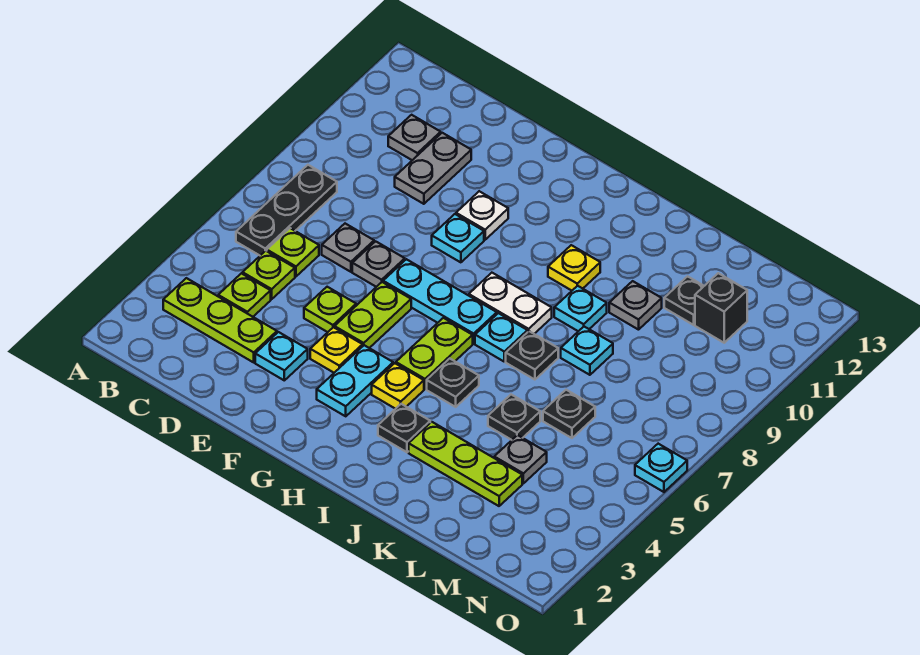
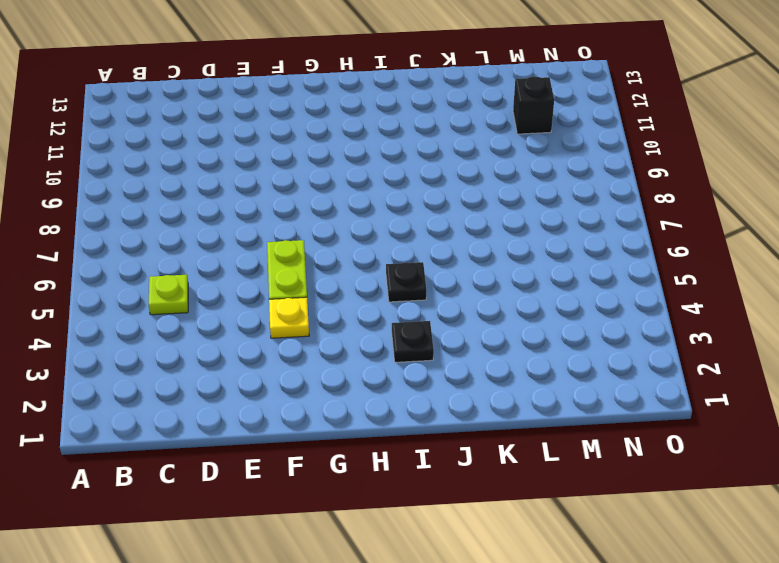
none -> lime plate B3:D3 level 1
none -> black plate B6:B8 level 1
none -> lime plate C4 level 1
none -> lime plate C6 level 1

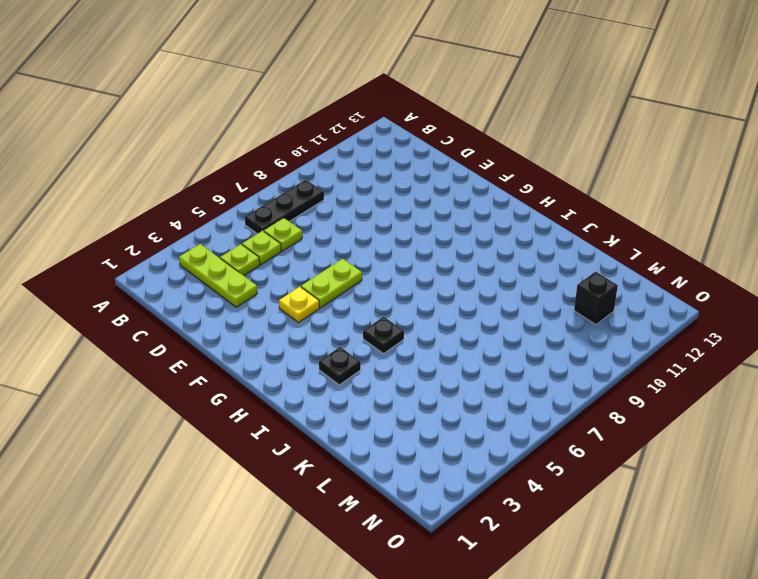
none -> grey plate C11 level 1
none -> grey plate D7 level 1
none -> grey plate D10:D11 level 1
none -> cyan plate E3 level 1

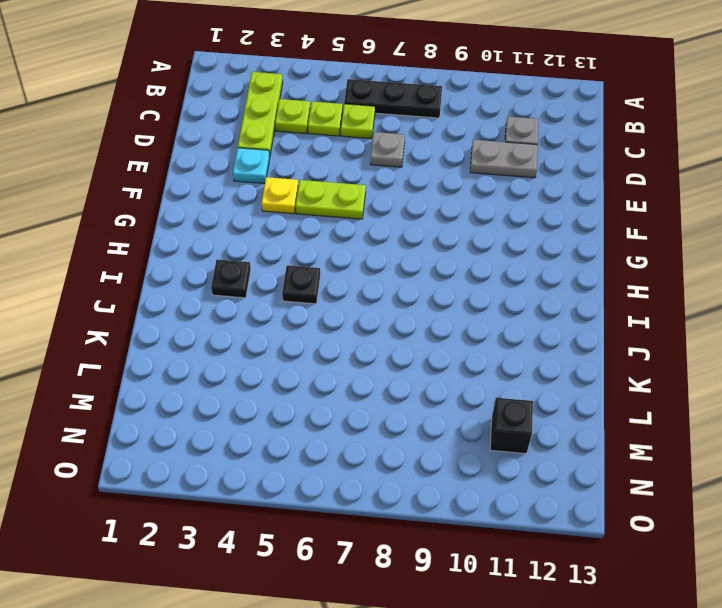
none -> lime plate E5 level 1
none -> grey plate E7 level 1
none -> cyan plate F7:H7 level 1
none -> cyan plate F9 level 1

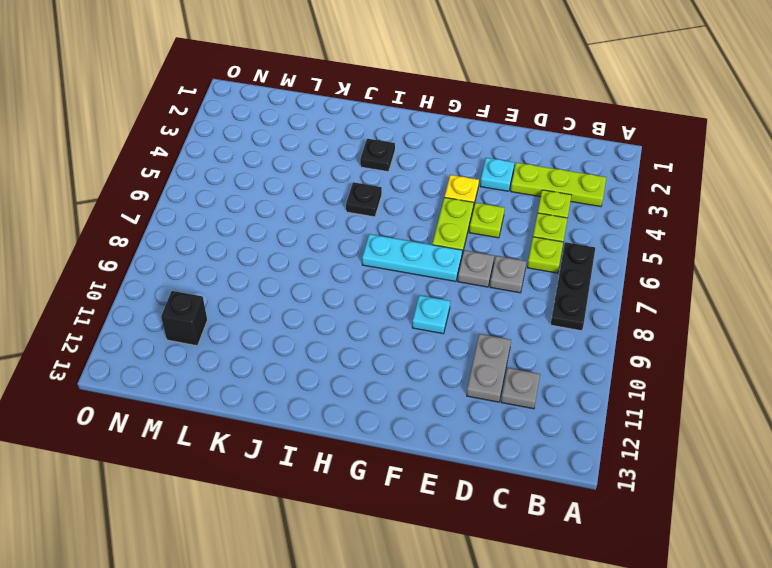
none -> white plate F10 level 1
none -> cyan plate G3:G4 level 1
none -> yellow plate H4 level 1
none -> lime plate H5:H6 level 1

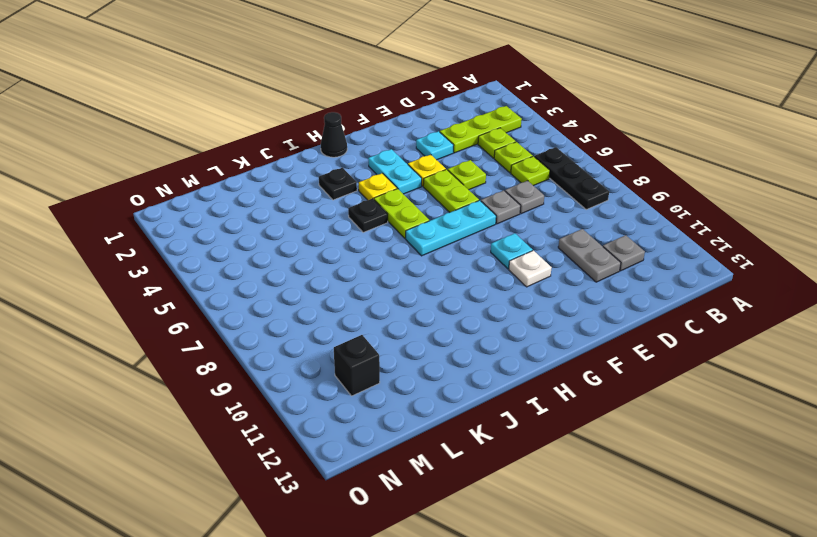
black cone H1 level 1 -> none
none -> white plate H8:I8 level 1
none -> cyan plate I7 level 1
none -> yellow plate I10 level 1
none -> lime plate J3:L3 level 1

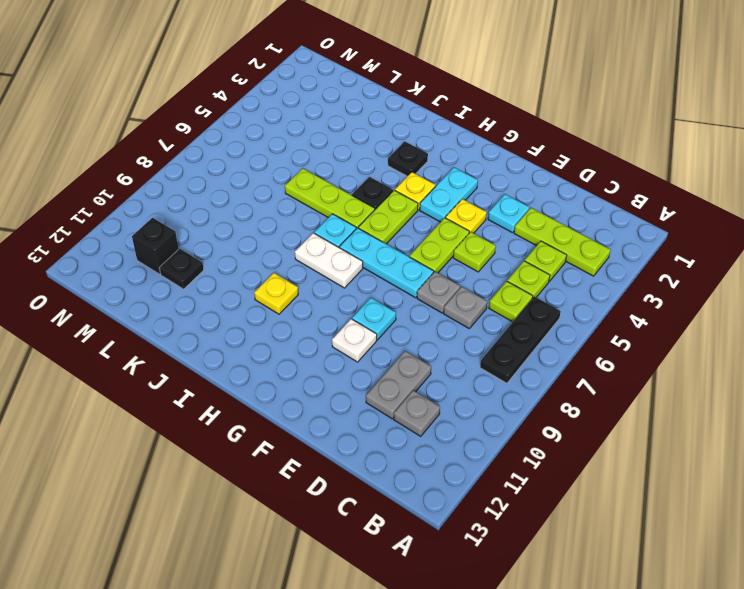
lime plate I6:K6 level 1 -> lime plate J3:L3 level 1
none -> black plate J7 level 1
none -> cyan plate J9 level 1
none -> black plate K5 level 1
none -> cyan plate K8 level 1

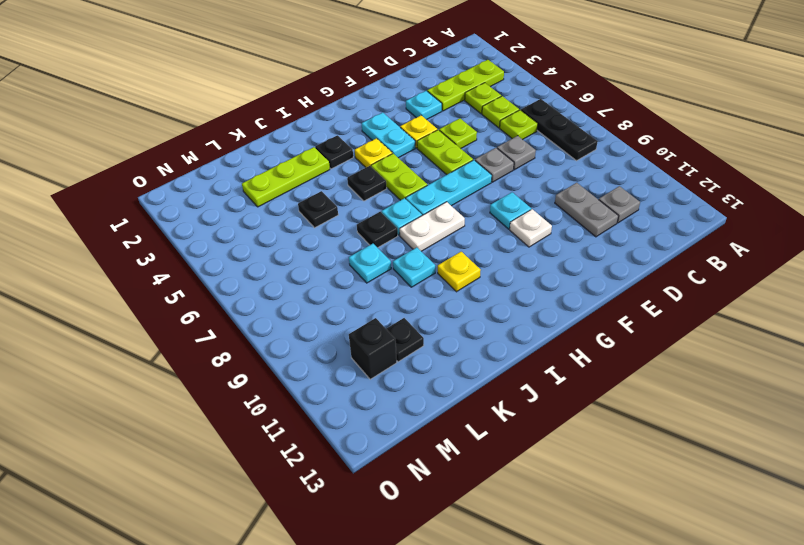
none -> grey plate K10 level 1
none -> grey plate L4 level 1
none -> black plate L6 level 1
none -> cyan plate O6 level 1

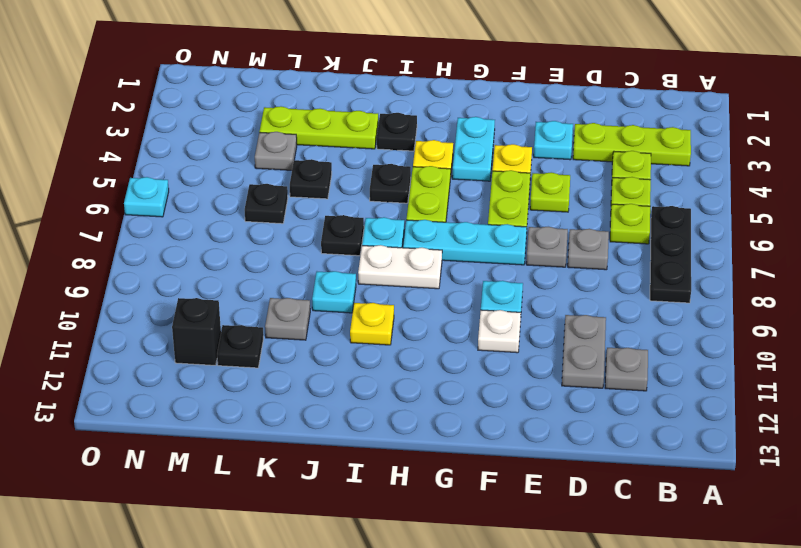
none -> cyan plate K8 level 1

